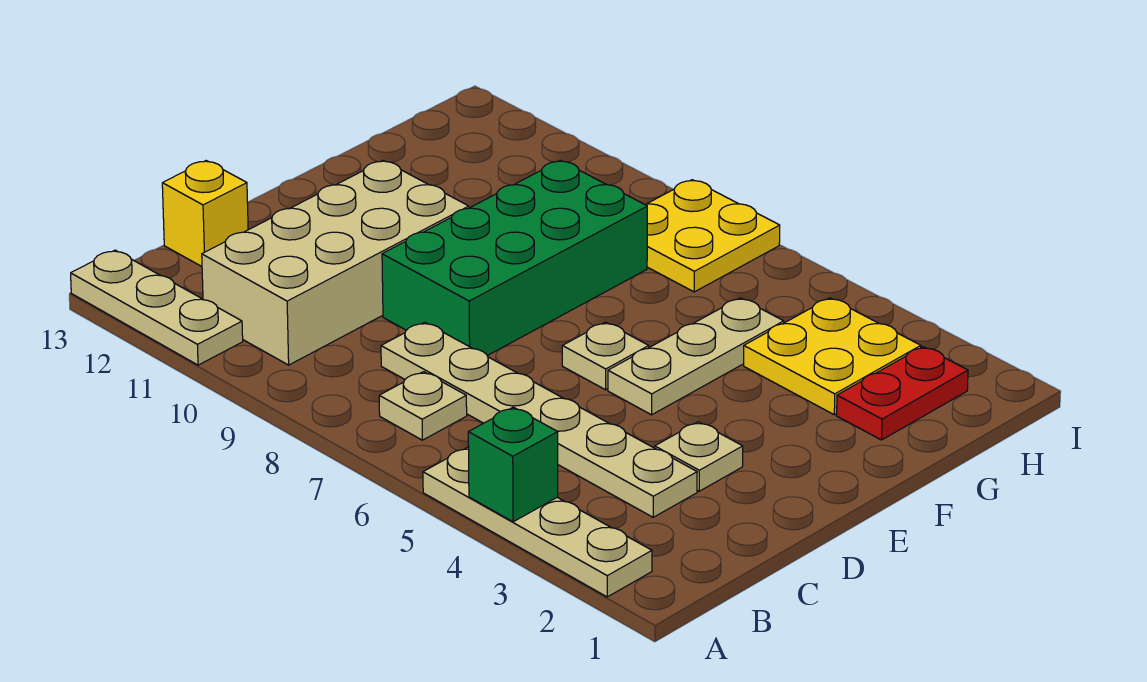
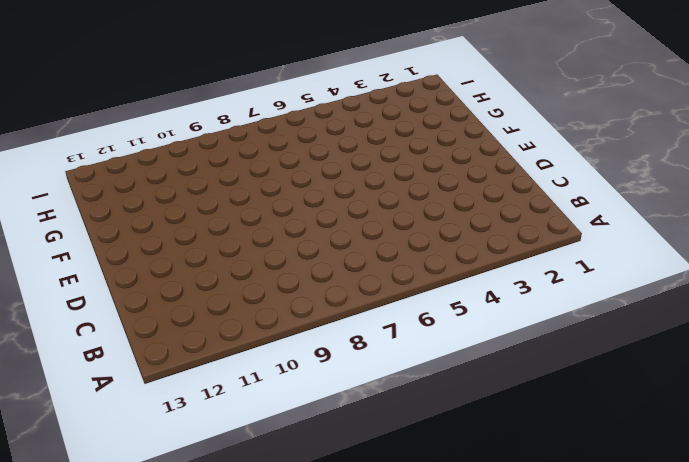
none -> tan plate A2:A5 level 1
none -> tan plate A11:A13 level 1
none -> tan plate B7 level 1

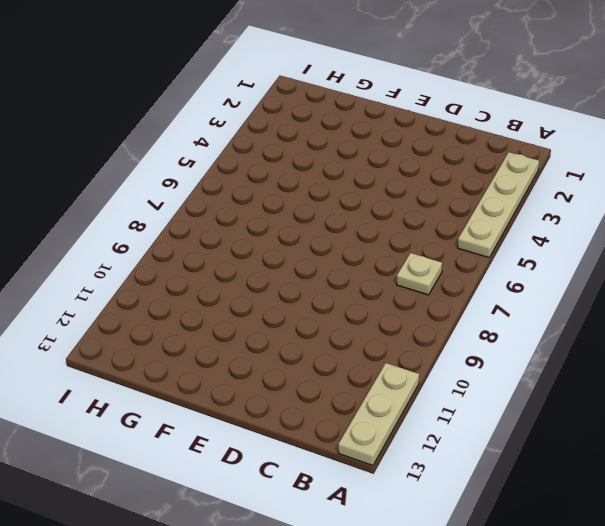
none -> tan brick B10:E11 level 1
none -> tan plate C3:C8 level 1
none -> yellow brick C13 level 1

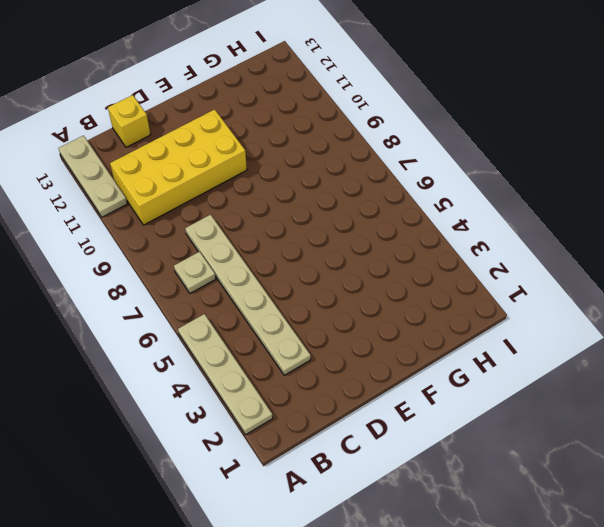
yellow brick B10:E11 level 1 -> tan brick B10:E11 level 1
none -> tan plate D3 level 1
none -> green brick D8:G9 level 1
none -> tan plate E5:G5 level 1

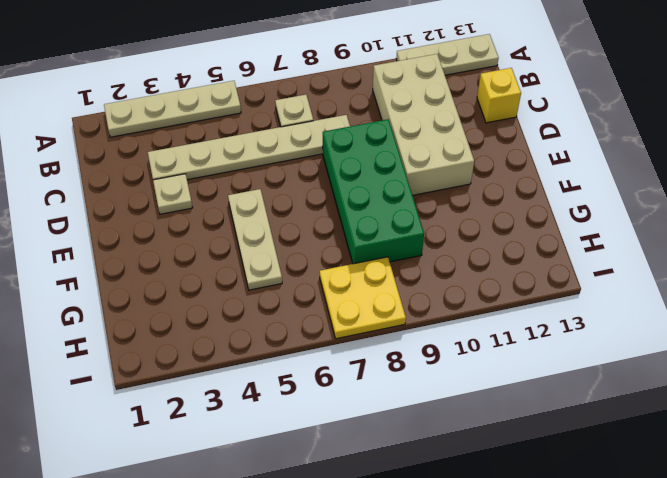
none -> tan plate E6 level 1
none -> red plate G2:H2 level 1
none -> yellow plate G3:H4 level 1

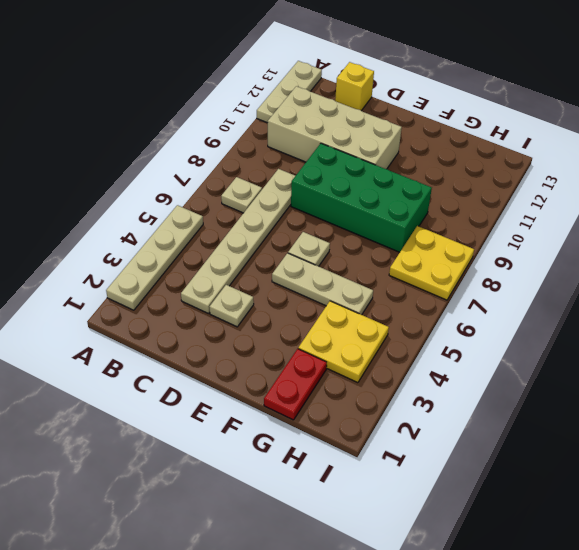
red plate G1:G2 level 1 -> red plate G2:H2 level 1
none -> green brick A4 level 2

